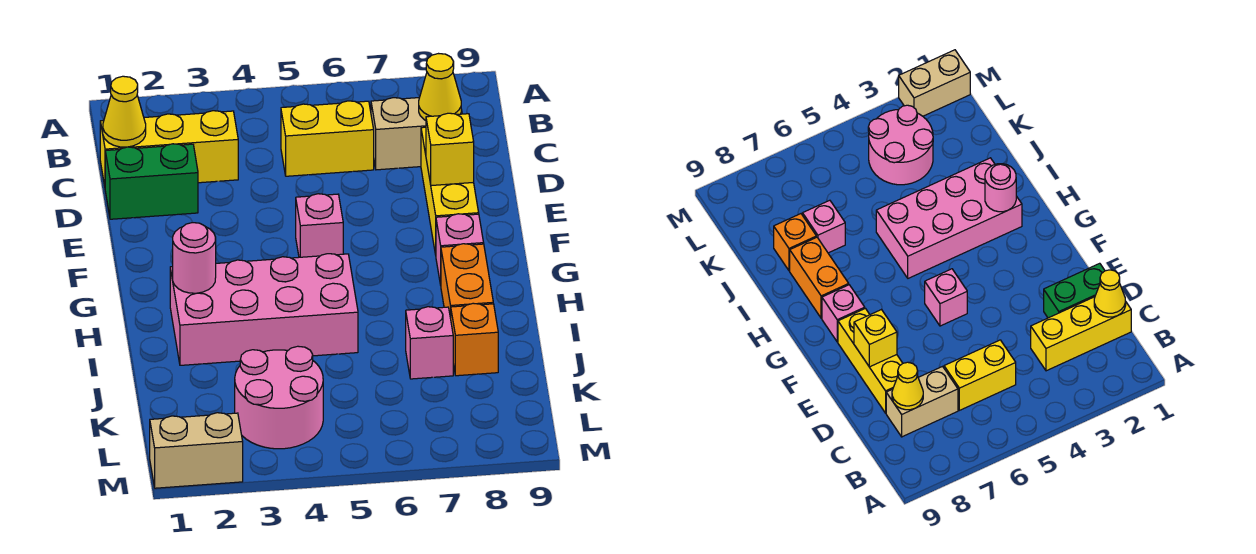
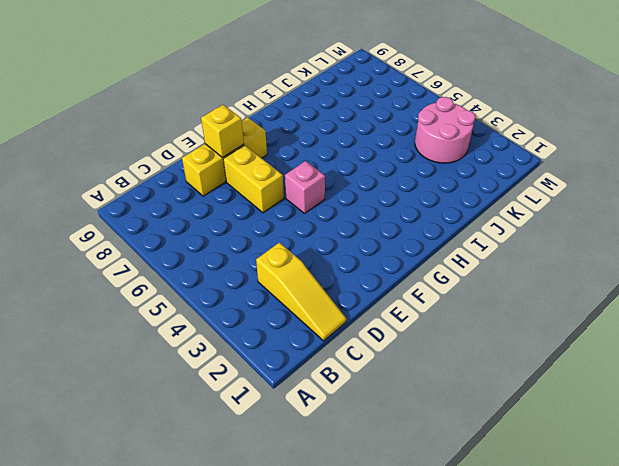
yellow slope C1:C3 level 1 top 3 -> yellow brick C1:C3 level 1
yellow brick E6:E7 level 1 -> yellow brick C5:C6 level 1
none -> tan brick C7:C8 level 1
none -> green brick D1:D2 level 1
none -> pink brick G8 level 1

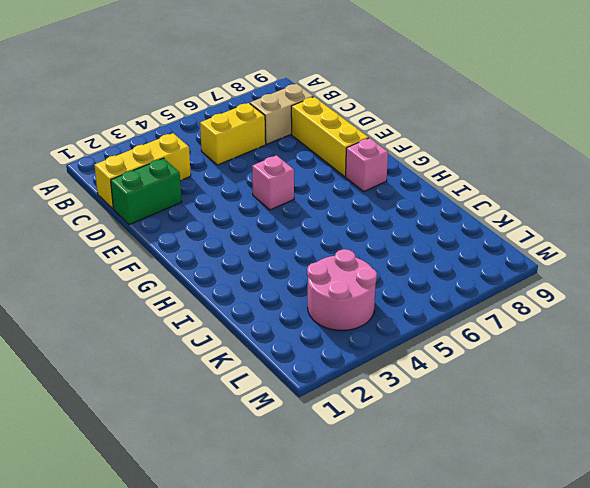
none -> pink brick H2:I5 level 1
none -> orange brick H8:I8 level 1
none -> pink brick J7 level 1

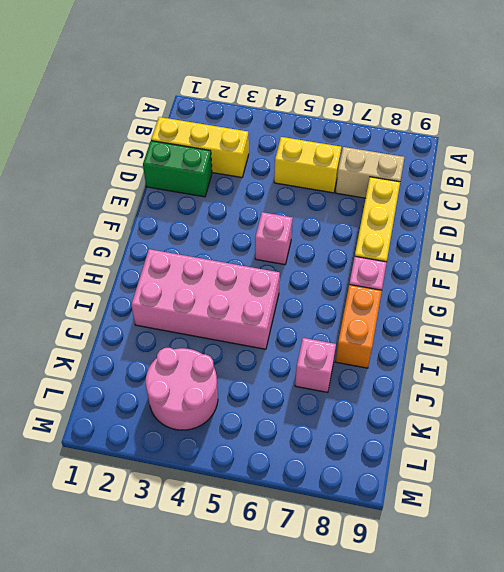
none -> orange brick J8 level 1
none -> tan brick M1:M2 level 1
none -> yellow cone C1 level 2

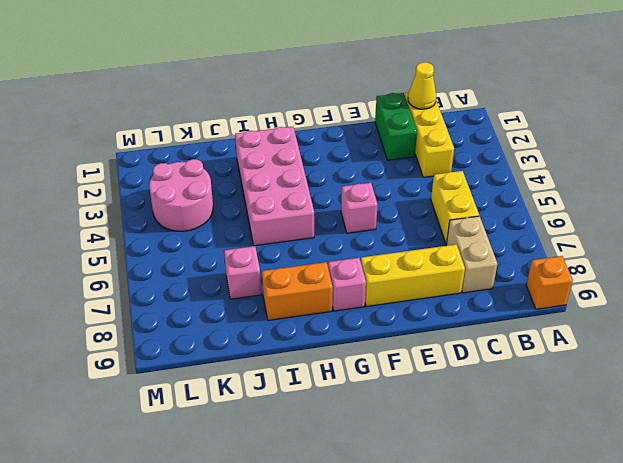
orange brick A9 level 1 -> orange brick J8 level 1
none -> tan brick M1:M2 level 1
none -> yellow cone C8 level 2
none -> yellow brick E8 level 2

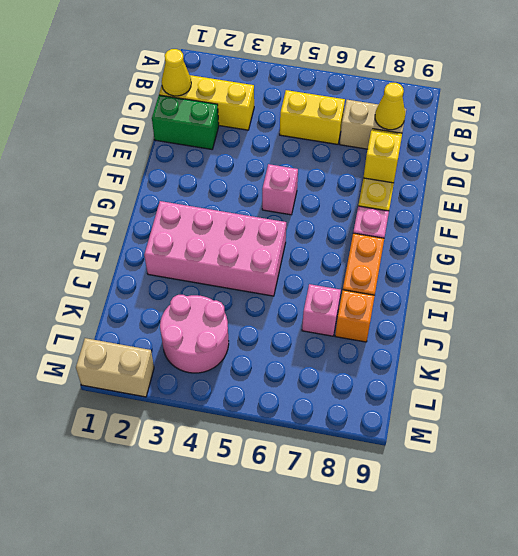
none -> pink round brick H2 level 2

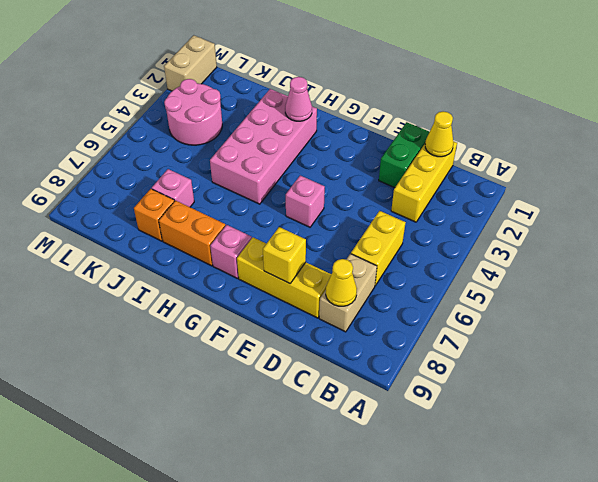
pink cone H2 level 2 -> pink round brick H2 level 2

